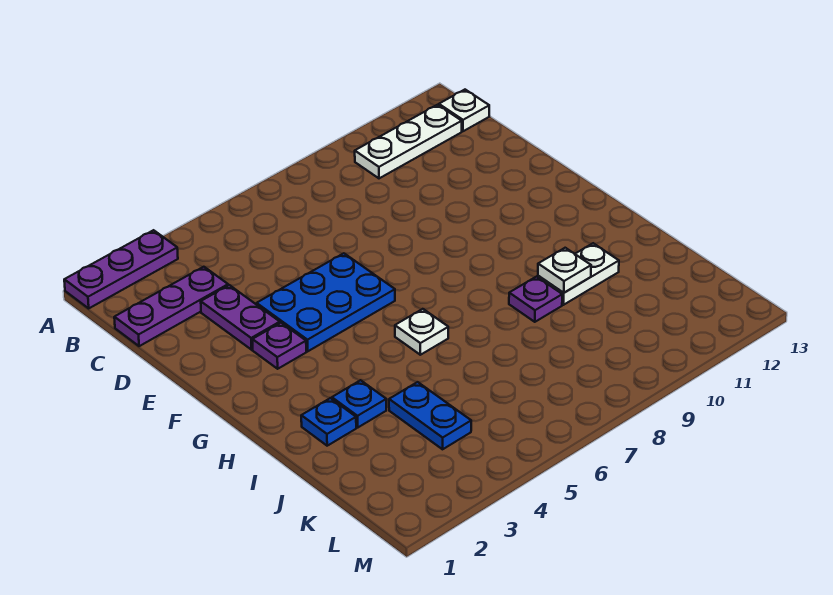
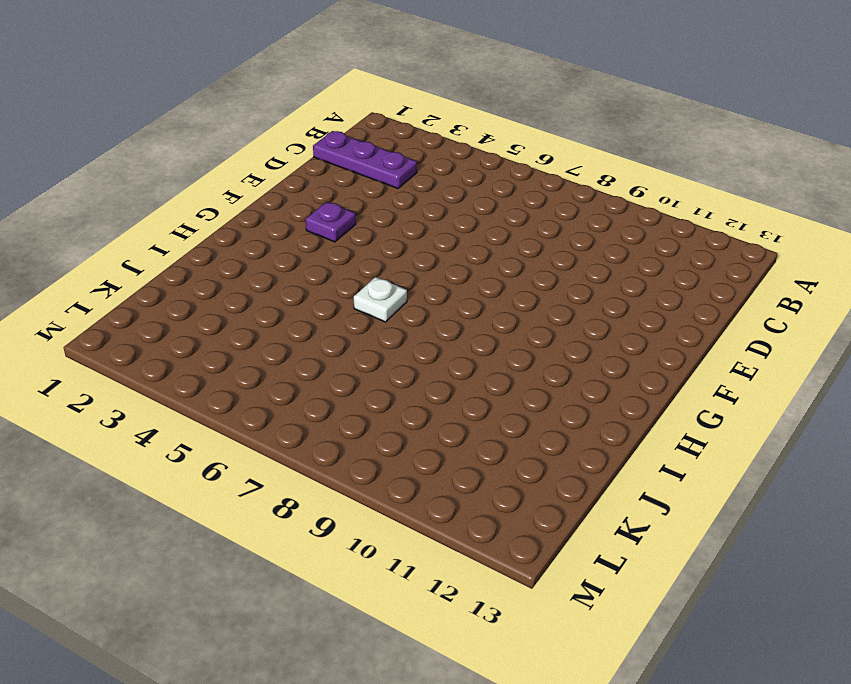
none -> purple plate A1:A3 level 1
none -> white plate B10:B12 level 1
none -> white plate B13 level 1

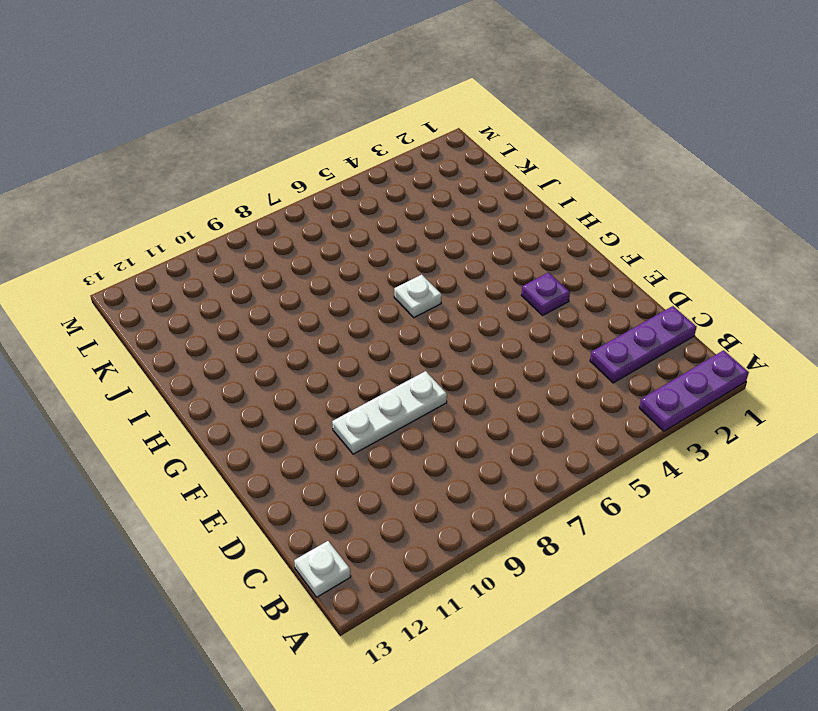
white plate E8:E10 level 1 -> white plate B10:B12 level 1
none -> purple plate D3:E3 level 1
none -> blue plate E4:F6 level 1
none -> blue plate I2 level 1

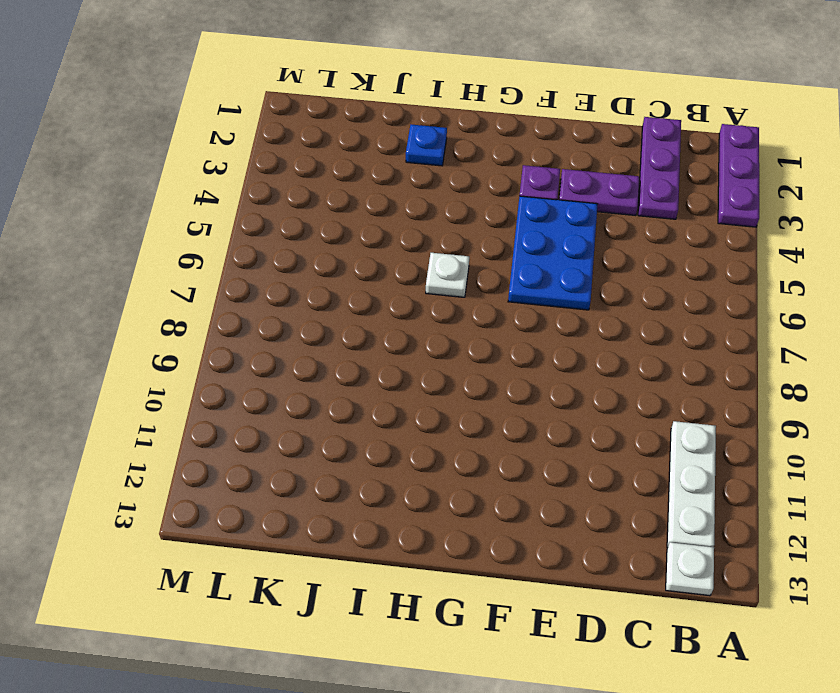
none -> blue plate I3 level 1
none -> purple plate I9 level 1
none -> white plate I10:I11 level 1

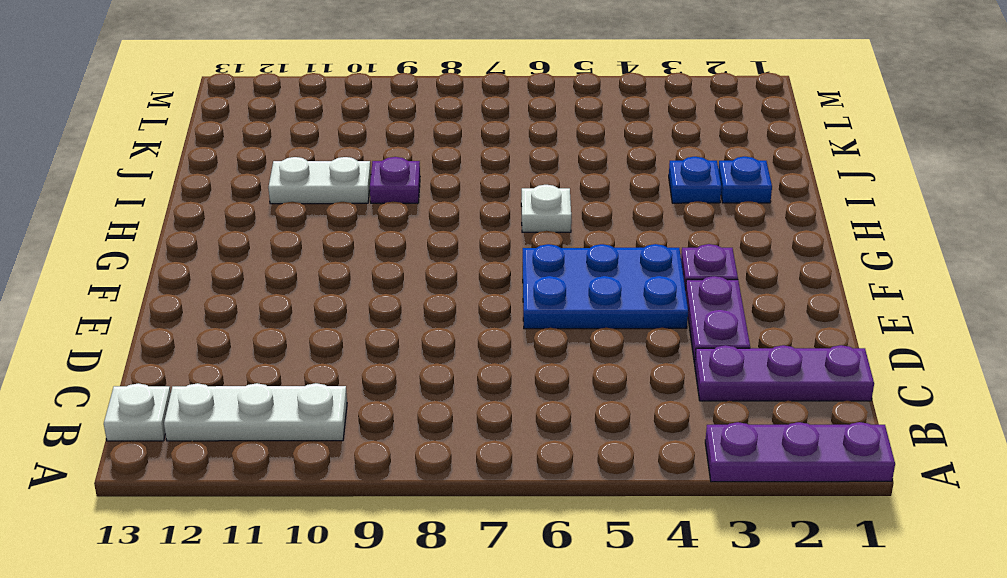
none -> blue plate J4:K4 level 1
none -> white plate I10 level 2

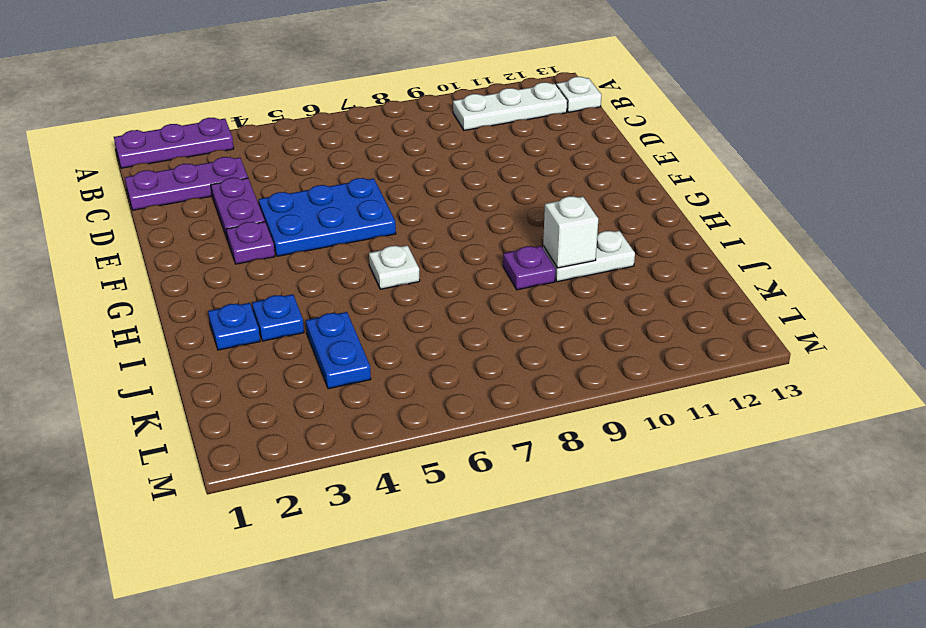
white brick I10 level 2 -> white plate I10 level 2

